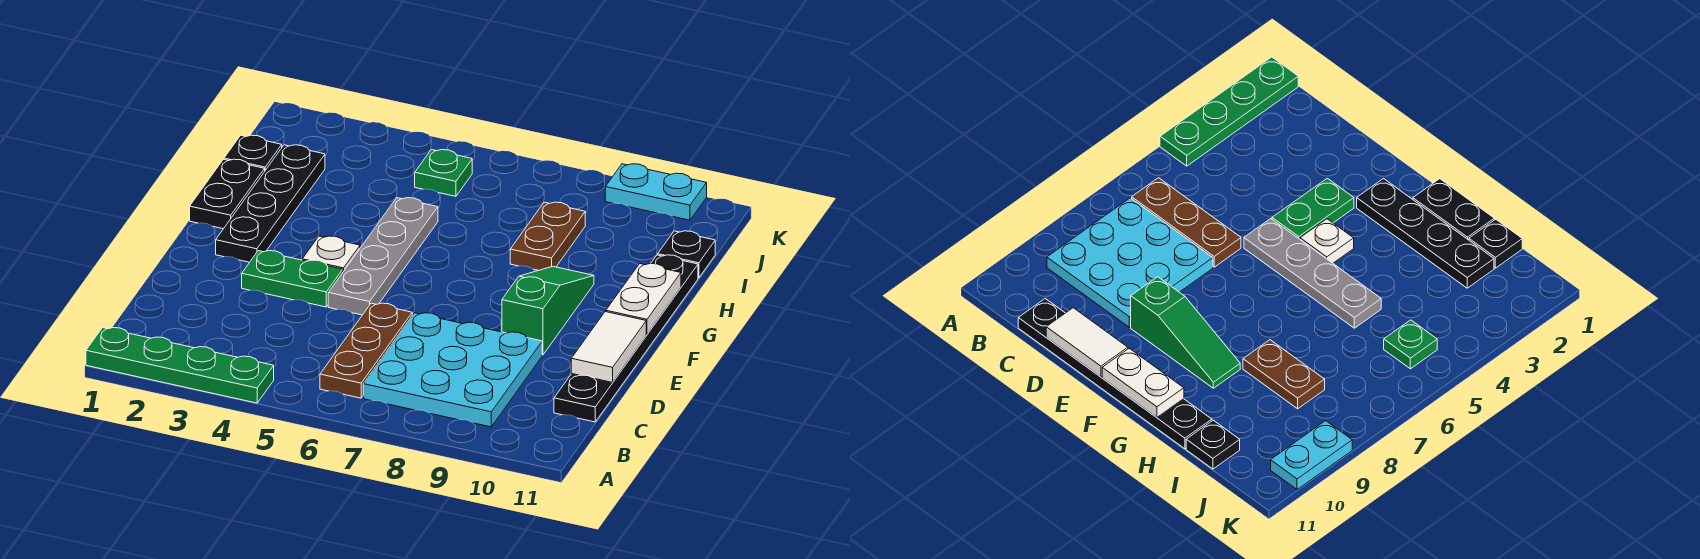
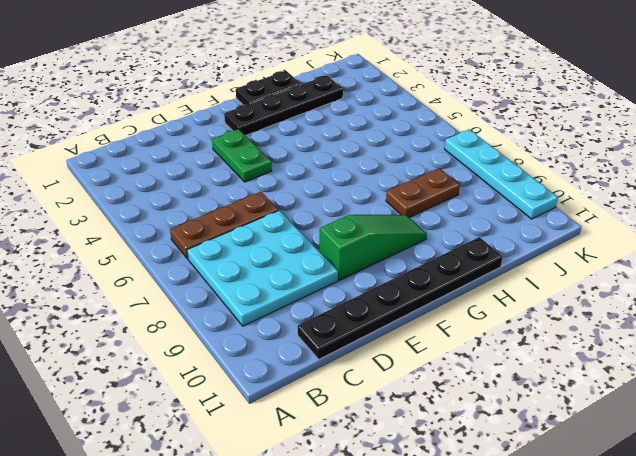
cyan plate K7:K10 level 1 -> cyan plate K9:K10 level 1
none -> green plate A1:A4 level 1
none -> grey plate E5:H5 level 1
none -> white plate F4 level 1

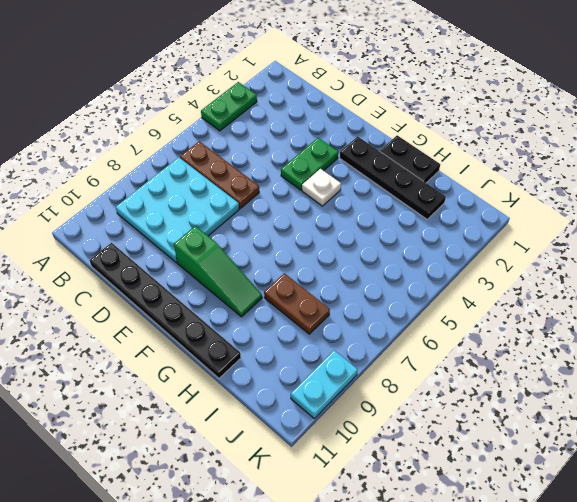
green plate A3:A4 level 1 -> green plate A1:A4 level 1
none -> grey plate E5:H5 level 1
none -> black plate I1 level 1
none -> black plate I11 level 1

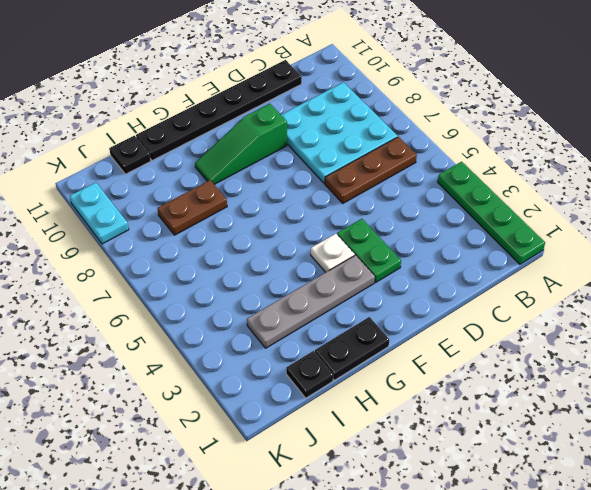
grey plate F3:I3 level 1 -> grey plate E5:H5 level 1
none -> black plate F2:I2 level 1
none -> green plate J5 level 1
none -> white tile D11:E11 level 2

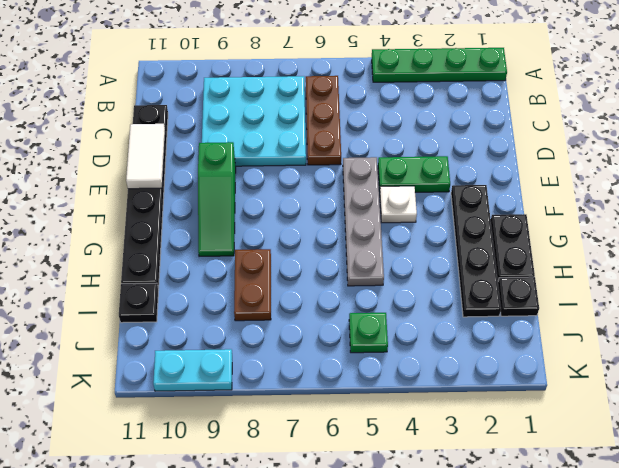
none -> white plate F11:G11 level 2

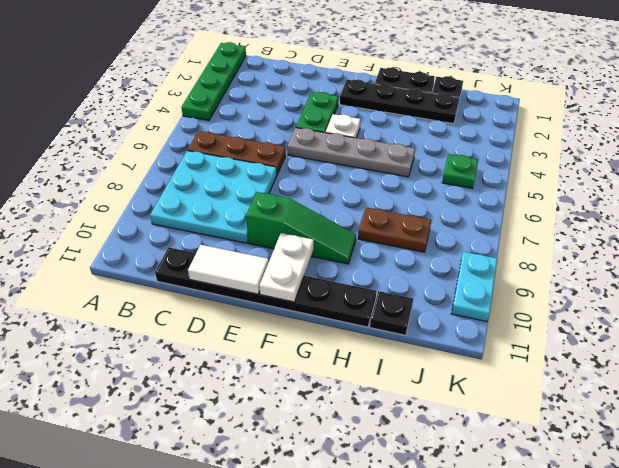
white plate F10:F11 level 2 -> white plate F11:G11 level 2

